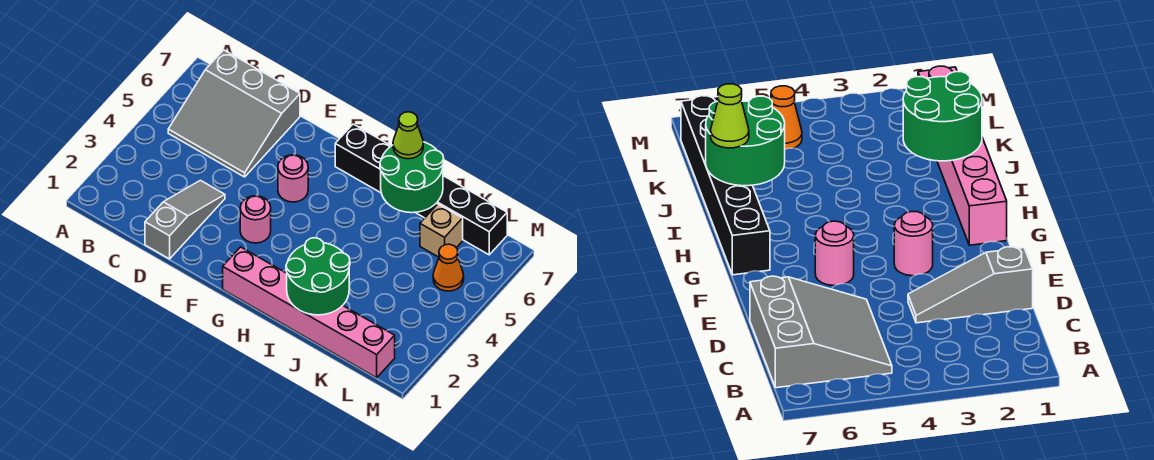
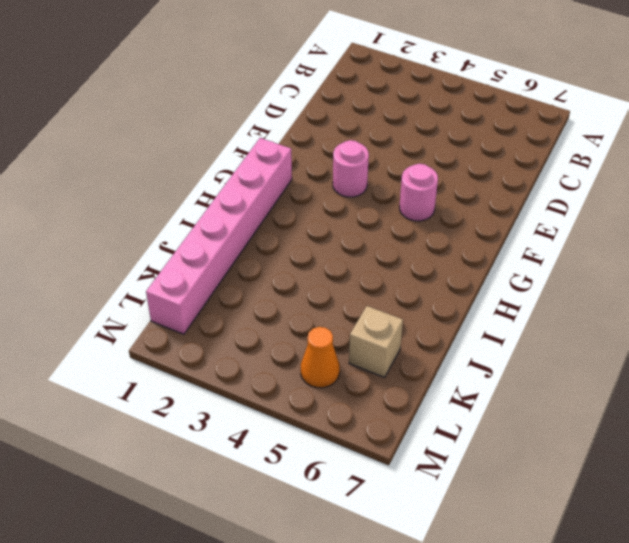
none -> grey slope B5:D7 level 1 top 7
none -> grey slope D1:D3 level 1 top 1

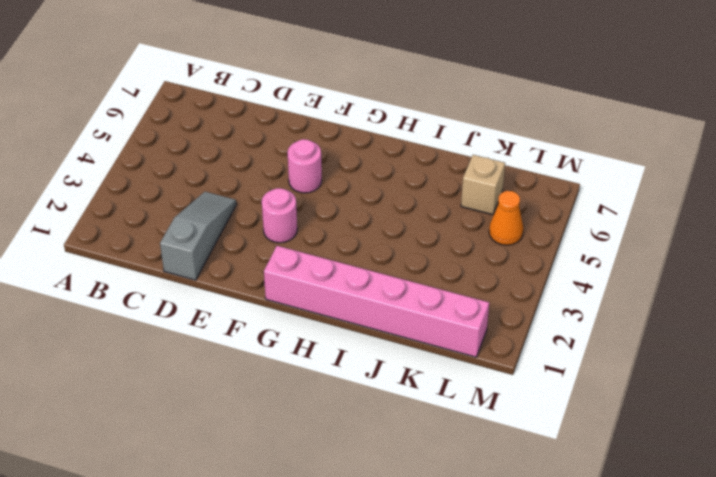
none -> grey slope B5:D7 level 1 top 7
none -> black brick G7:L7 level 1

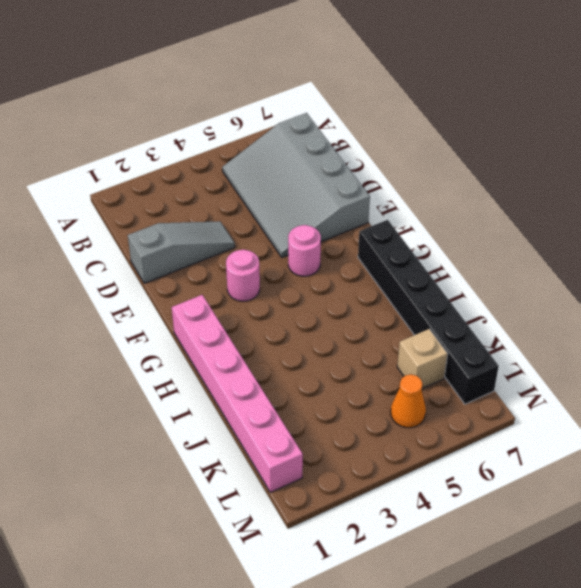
grey slope B5:E7 level 1 top 7 -> grey slope B5:D7 level 1 top 7
none -> green round brick I1:J2 level 2
none -> green round brick I6:J7 level 2

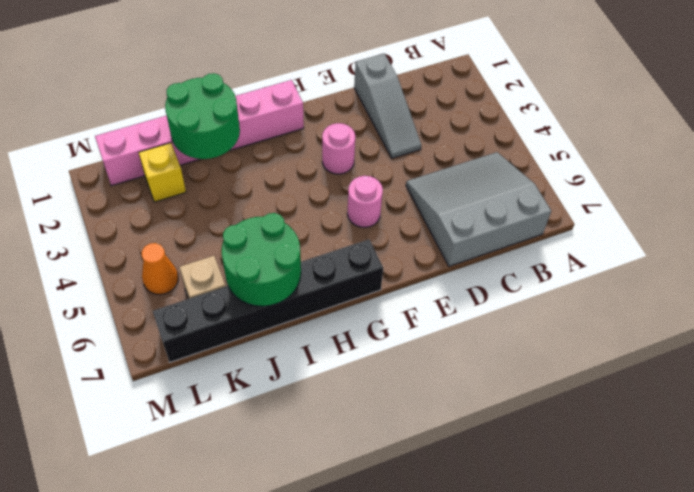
yellow brick K2 level 1 -> none
none -> lime cone I7 level 3

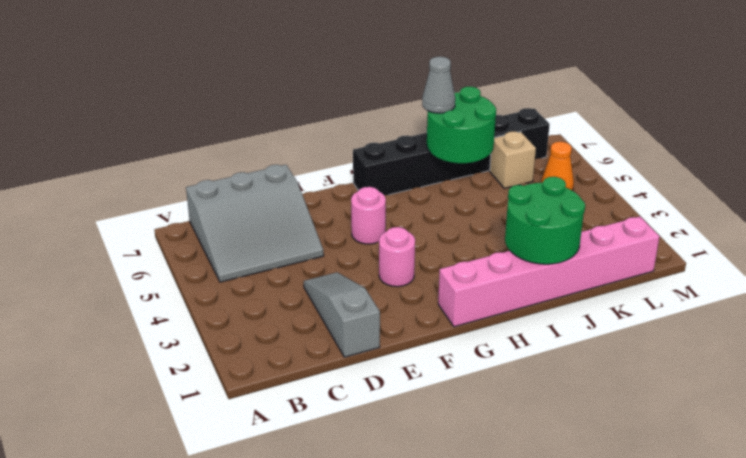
grey cone I7 level 3 -> lime cone I7 level 3

